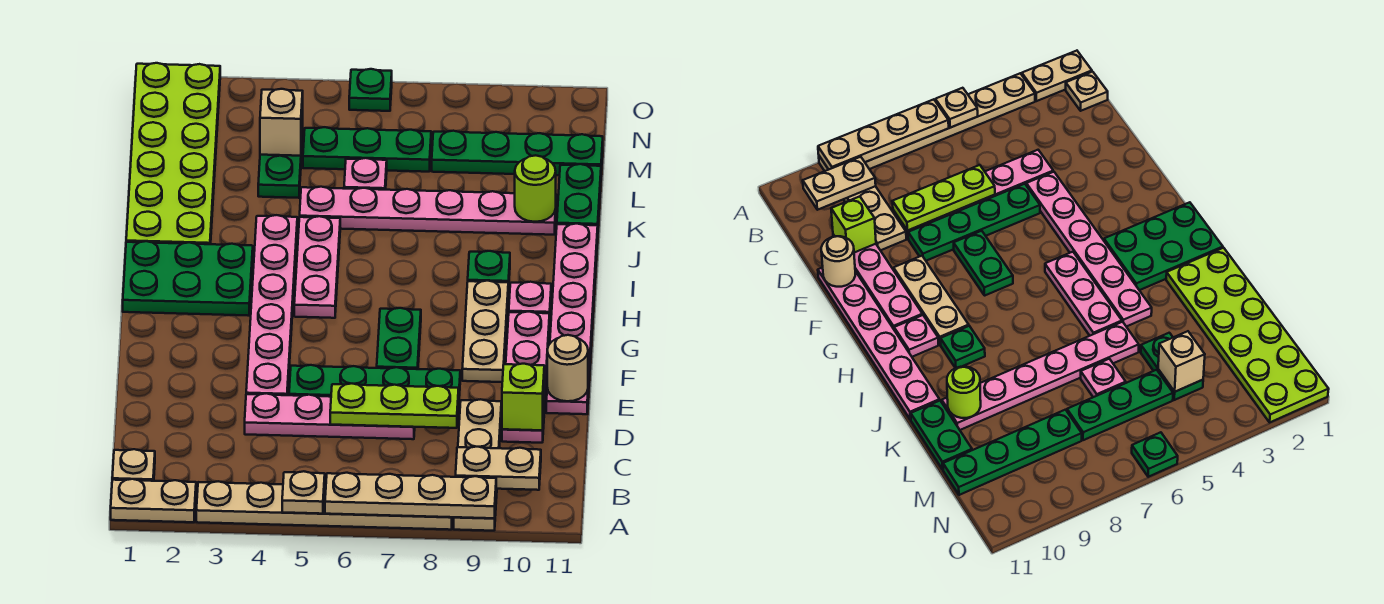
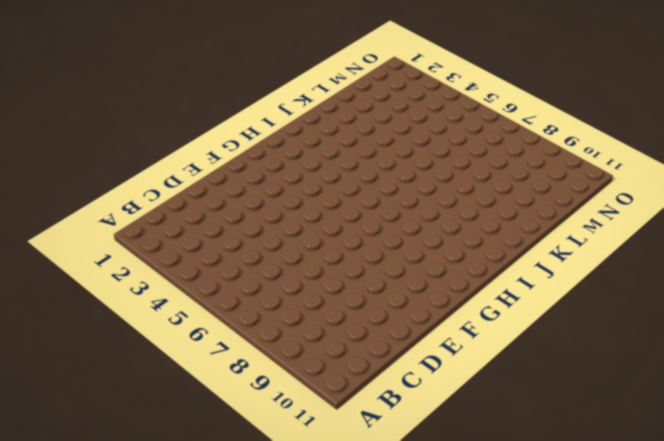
none -> tan plate A1:A2 level 1
none -> tan plate A3:A8 level 1
none -> tan plate A9:D9 level 1
none -> tan plate B1 level 1

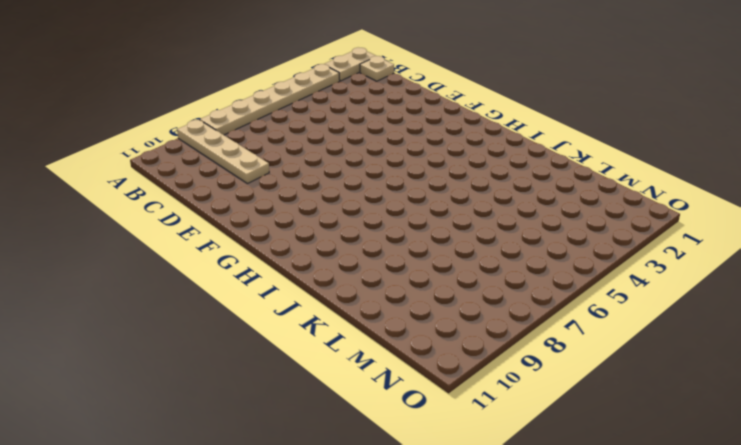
none -> pink plate D4:D7 level 1
none -> pink plate D10:G10 level 1
none -> pink plate E4:J4 level 1
none -> green plate E5:E8 level 1

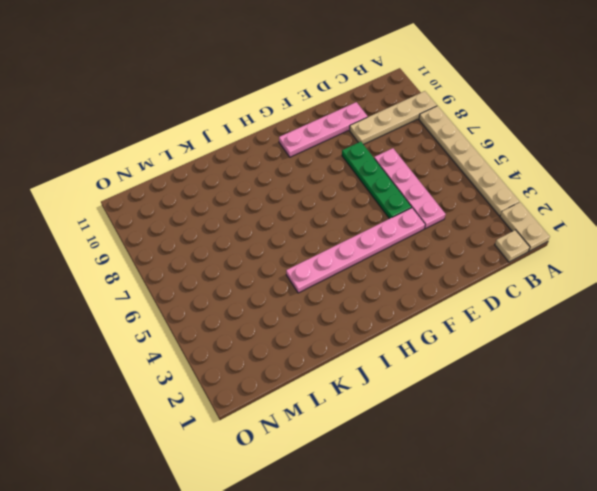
none -> pink plate E11:J11 level 1
none -> green plate F7:G7 level 1
none -> tan plate F9:H9 level 1
none -> green plate H1:I3 level 1

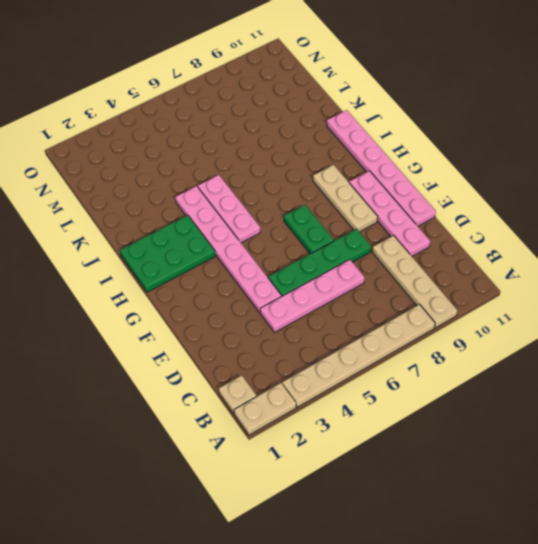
none -> pink plate H10 level 1
none -> green plate I9 level 1
none -> lime plate J1:O2 level 1
none -> pink plate K5:K10 level 1

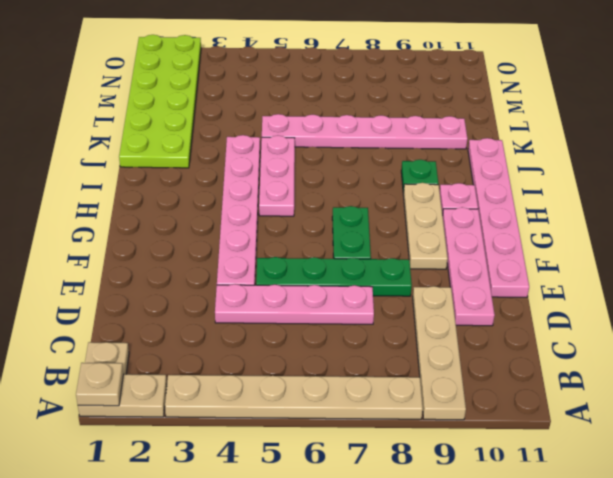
tan plate A1 level 2 -> tan plate A5 level 2
none -> green plate H1:I3 level 1
none -> green plate K11:L11 level 1
none -> green plate L4:M4 level 1
none -> pink plate L6 level 1

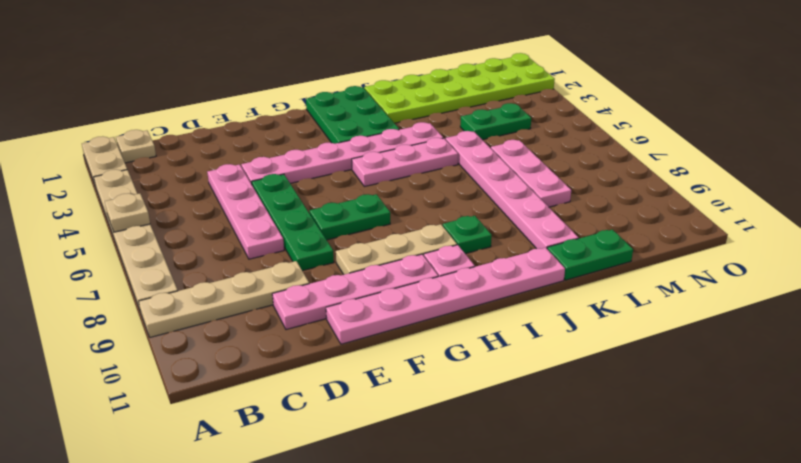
pink plate L6:L8 level 1 -> pink plate L6 level 1
none -> green plate M5:M7 level 1
none -> green plate M8:M11 level 1
none -> green plate O6 level 1
none -> tan plate A6:A9 level 2

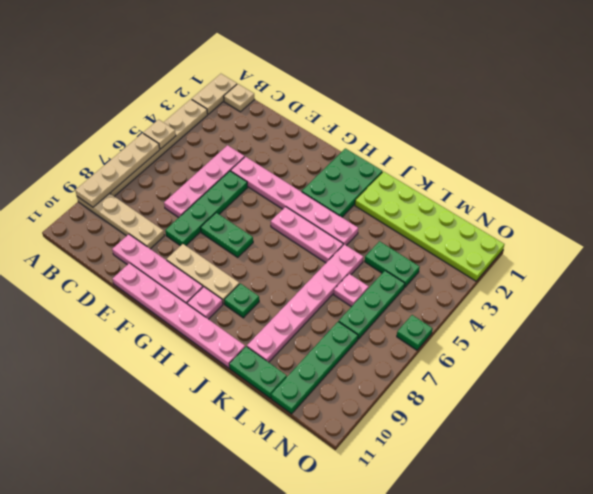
none -> tan plate B9:B10 level 2
none -> lime plate D6:D8 level 2
none -> lime brick D10 level 2
none -> tan round brick E11 level 2

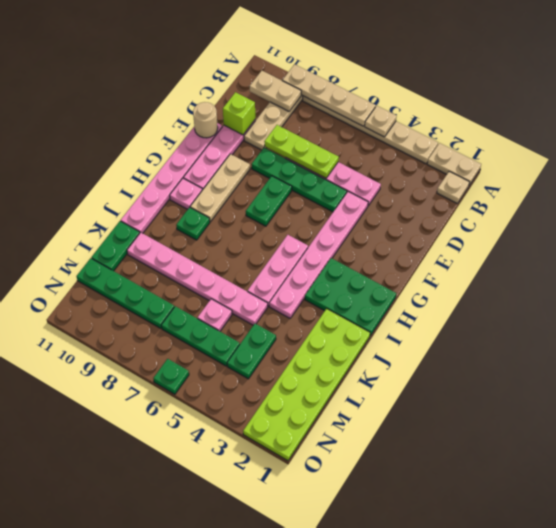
none -> lime round brick K10 level 2
none -> tan brick M4 level 2

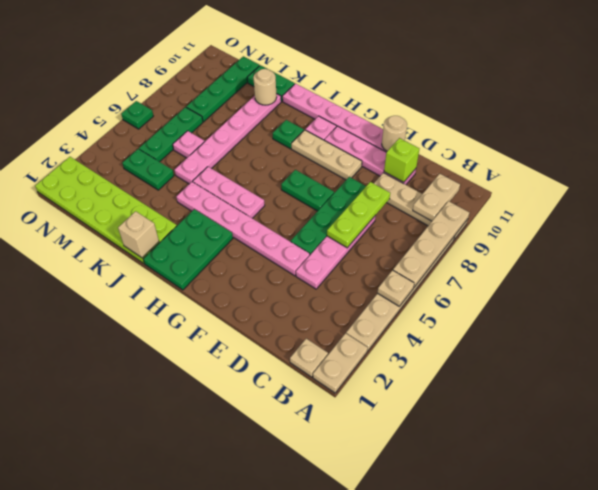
tan brick J1 level 2 -> tan brick M4 level 2
tan round brick K10 level 2 -> lime round brick K10 level 2

